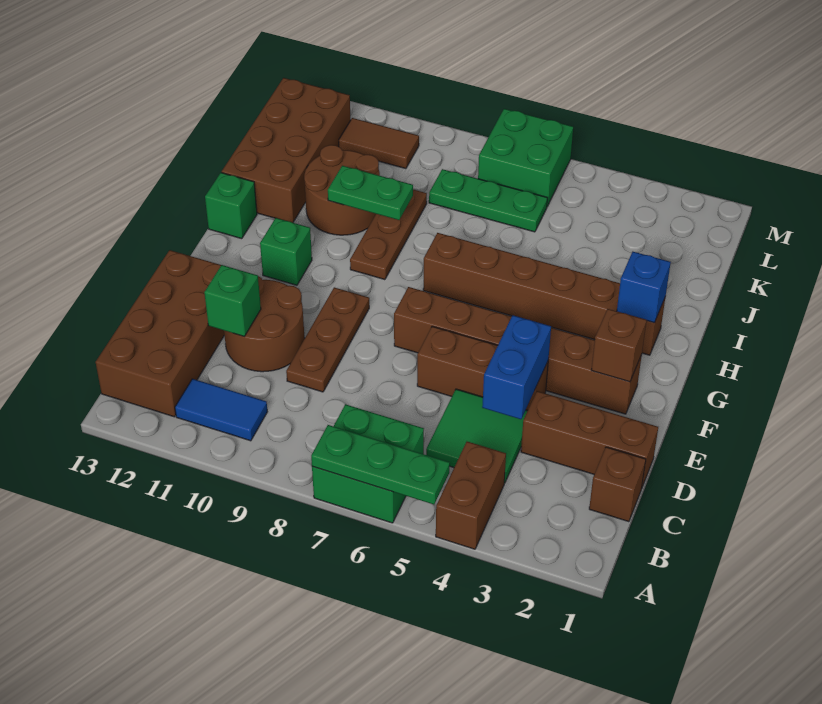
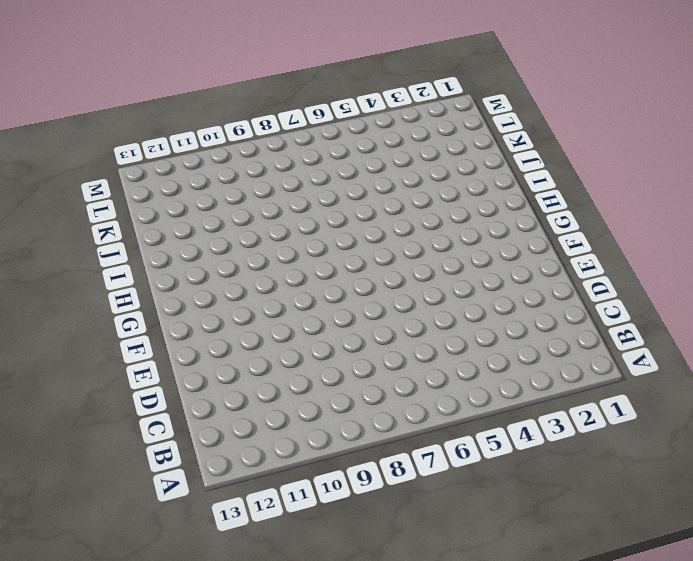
none -> brown brick A4:B4 level 1
none -> green brick A6:B7 level 1
none -> blue tile B10:B11 level 1

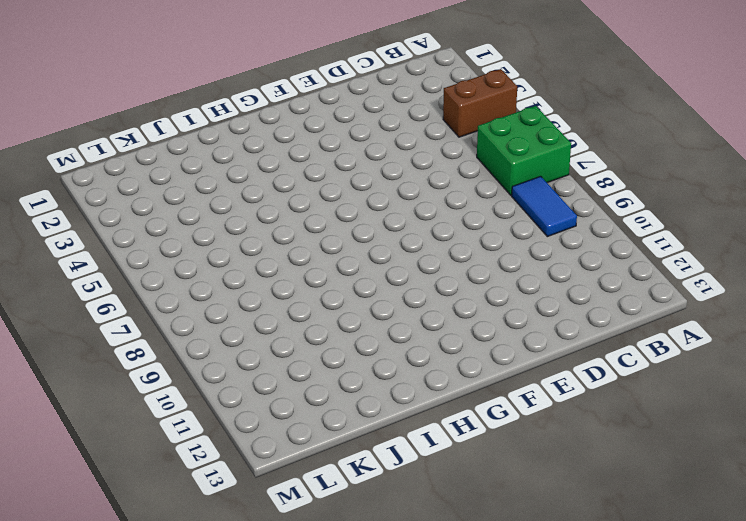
blue tile B8:B9 level 1 -> blue tile B10:B11 level 1
none -> brown brick B12:E13 level 1
none -> brown brick C1 level 1
none -> green tile C4:D5 level 1

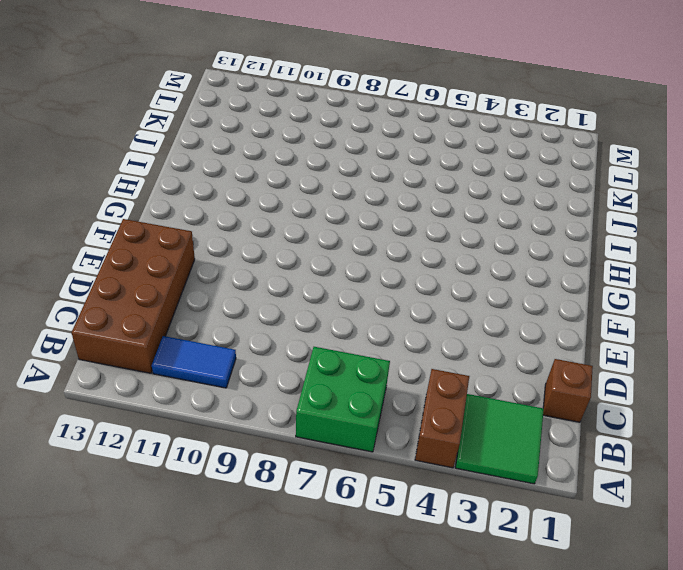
green tile A2:B3 level 1 -> green tile C4:D5 level 1
none -> brown brick D1:D3 level 1
none -> brown plate D9:F9 level 1
none -> brown round brick D10:E11 level 1

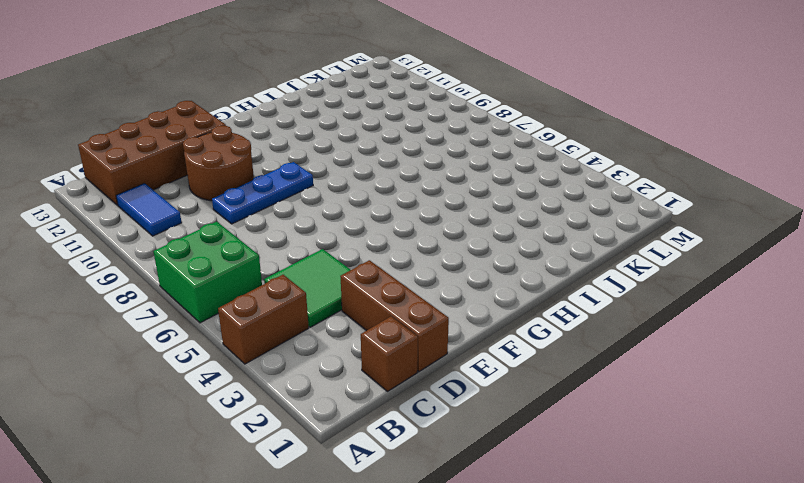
blue plate D9:F9 level 1 -> brown plate D9:F9 level 1
none -> brown brick E4:E6 level 1
none -> brown brick F2:F7 level 1
none -> green brick G11 level 1

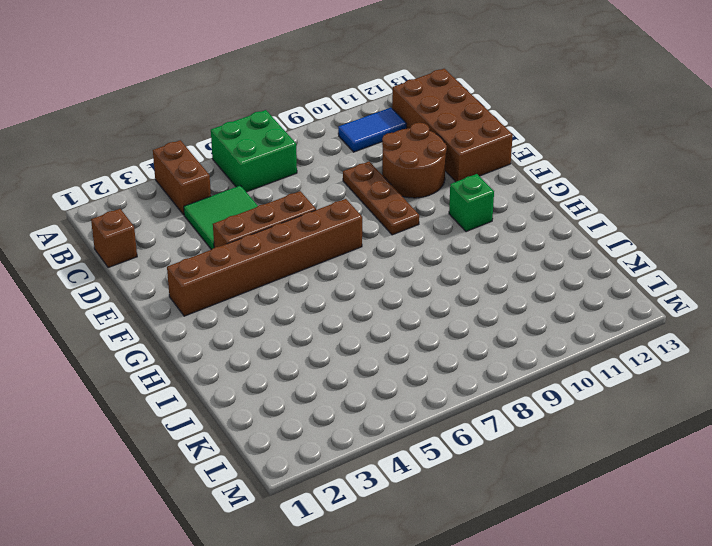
none -> brown brick D1:D3 level 1
none -> brown brick H2:H7 level 1
none -> brown plate H9:J9 level 1

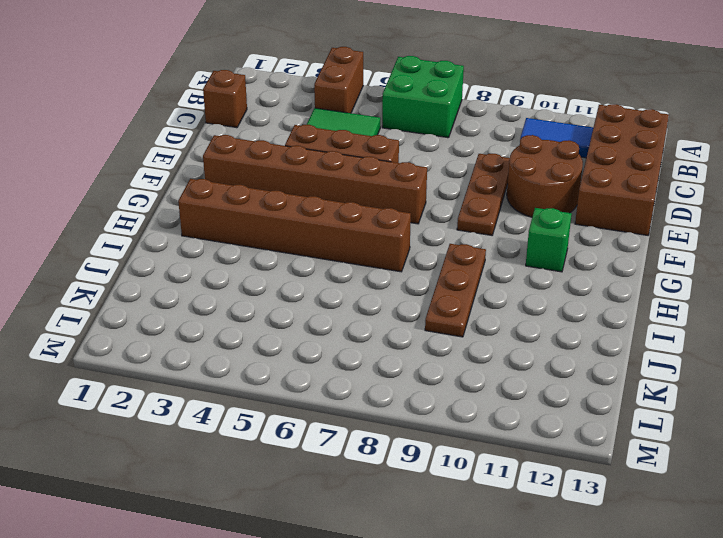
none -> brown brick D1:D3 level 1
none -> green brick H13 level 1
none -> brown round brick I10:J11 level 1

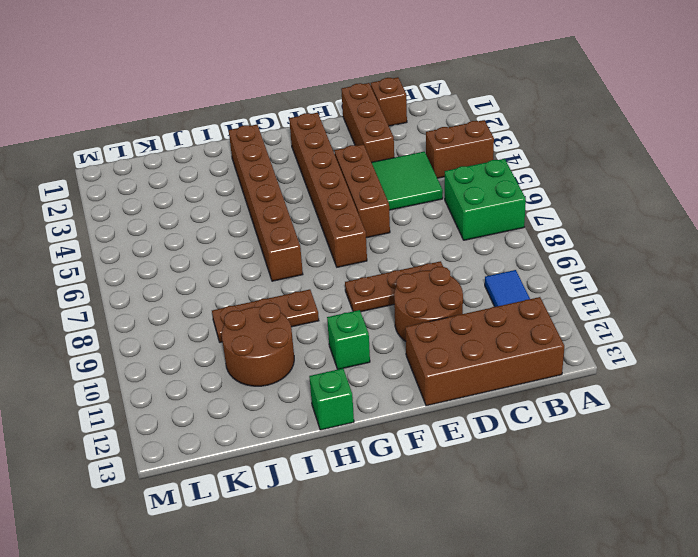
none -> brown brick I12:L13 level 1
none -> green plate K6:K8 level 1
none -> green brick L6:M7 level 1

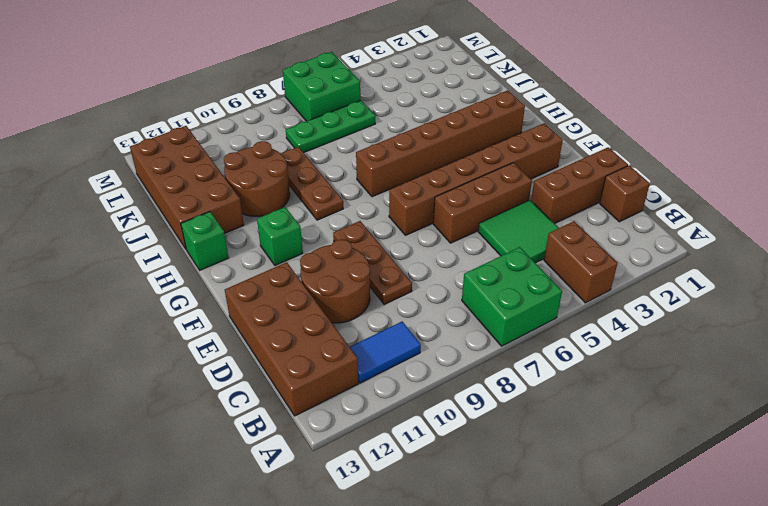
none -> brown tile L10:L11 level 1
none -> green plate A5:A7 level 2
none -> blue brick D4:E4 level 2

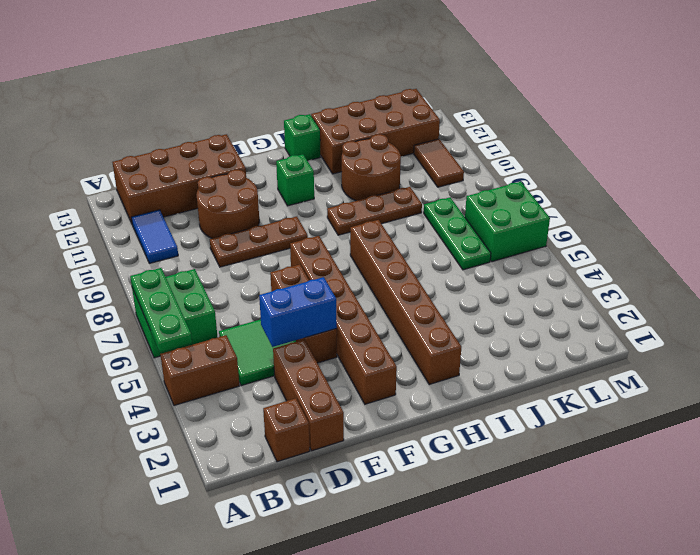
none -> green brick D11 level 2
none -> brown brick F2 level 2
none -> blue brick H2 level 2

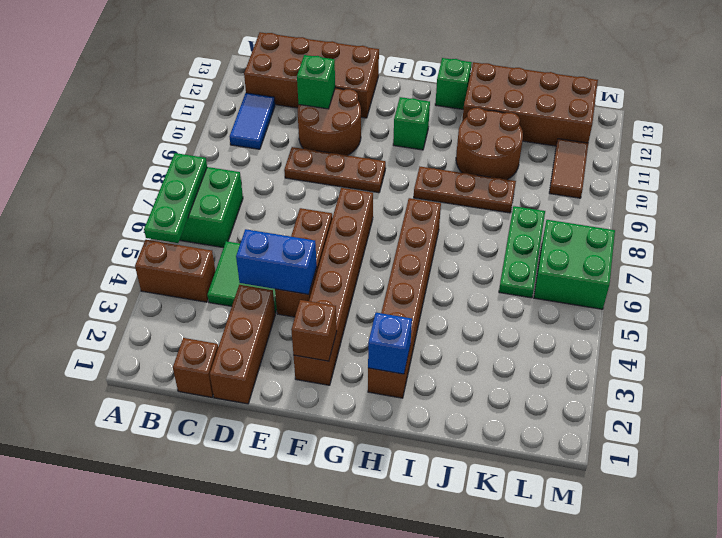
none -> green plate I9:I10 level 2

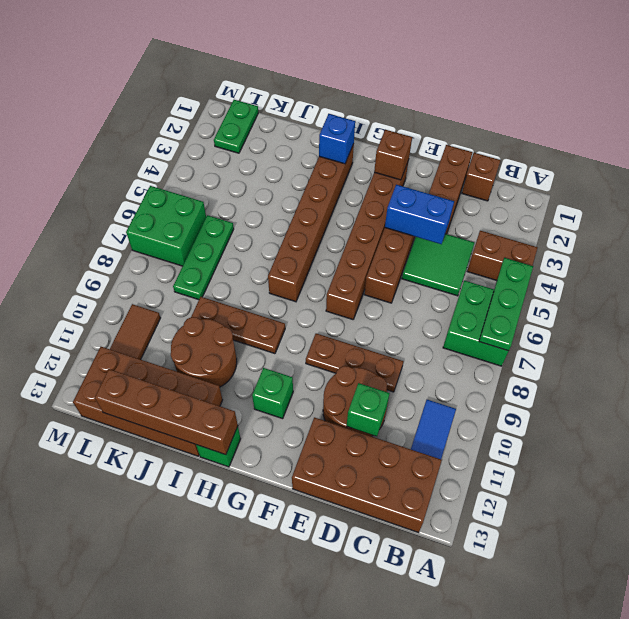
brown brick H13:K13 level 2 -> none
green plate L1:L2 level 1 -> green plate I9:I10 level 2

